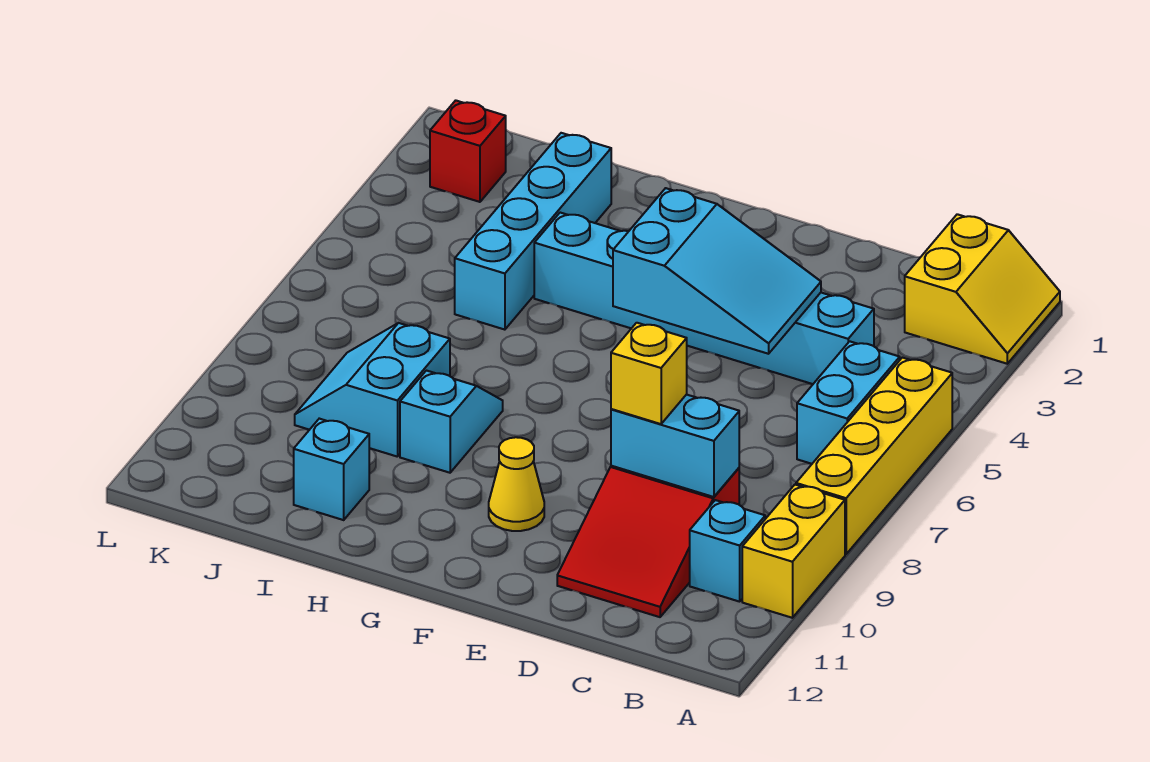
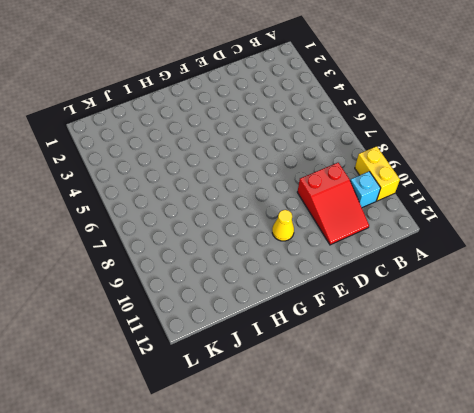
none -> yellow slope A1:B2 level 1 top B
none -> yellow brick A5:A8 level 1
none -> cyan brick B5:B6 level 1

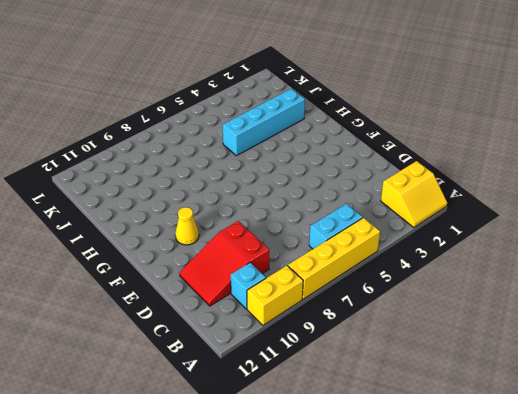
none -> cyan brick C4:H4 level 1
none -> cyan slope H8:H9 level 1 top 9
none -> cyan slope I8:J9 level 1 top I

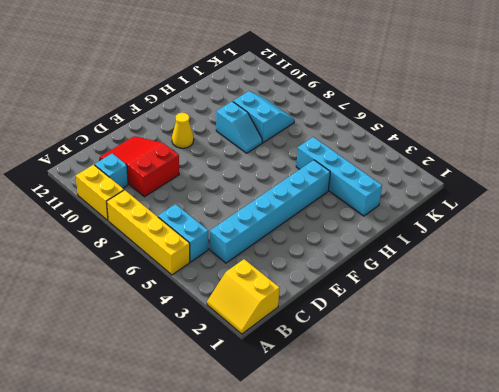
none -> cyan brick I11 level 1
none -> red brick K2 level 1
none -> cyan brick C9:D9 level 2

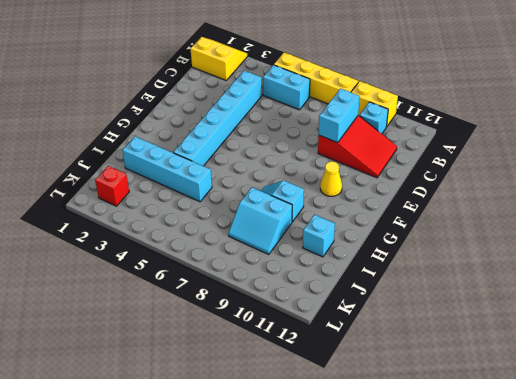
none -> cyan slope D4:F5 level 2 top F
none -> yellow brick D9 level 3

